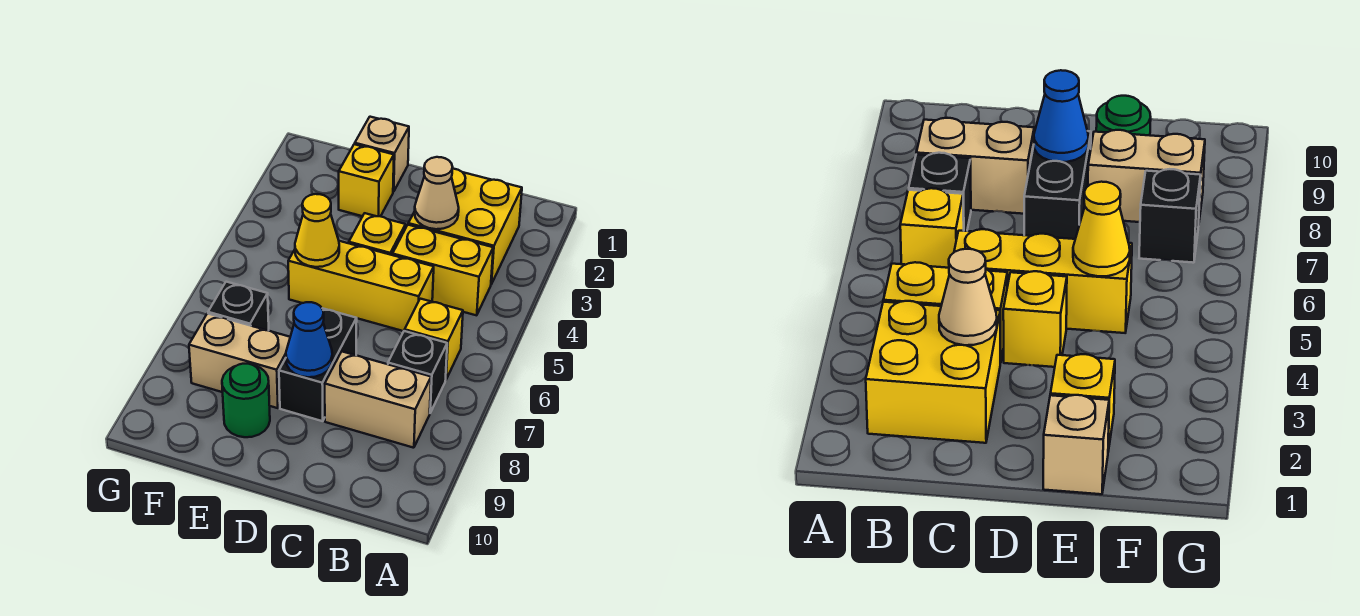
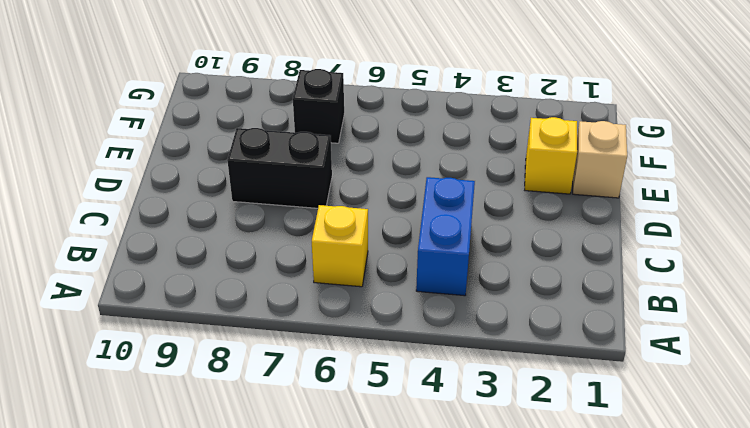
blue brick B4:C4 level 1 -> yellow brick B4:C4 level 1
none -> yellow brick B2:C3 level 1
none -> black brick B7 level 1
none -> tan brick B8:C8 level 1

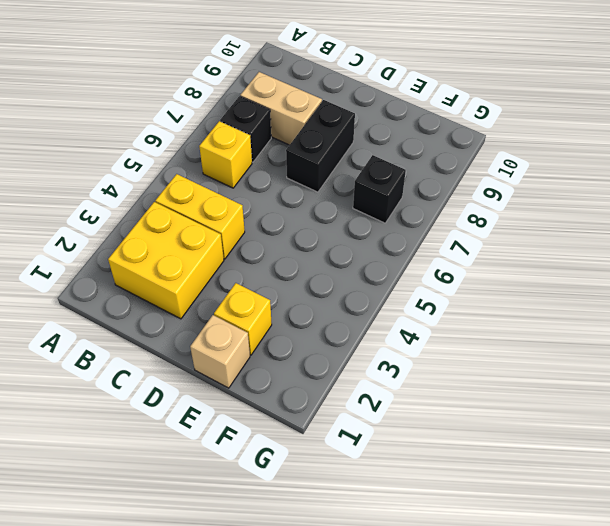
none -> yellow brick C5:E5 level 1
none -> yellow brick D4 level 1
none -> tan brick E8:F8 level 1

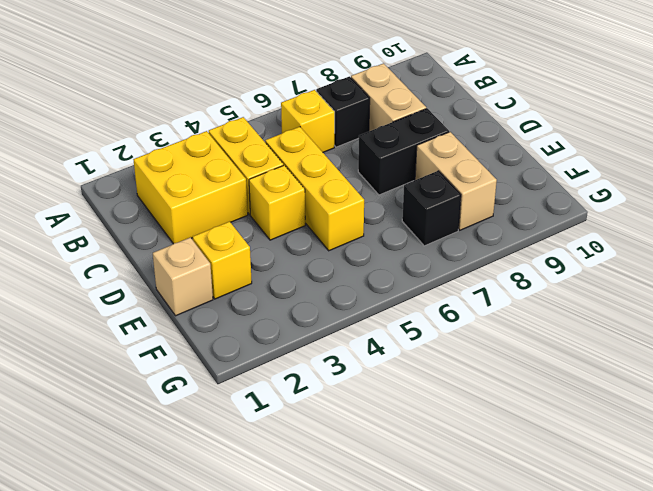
none -> green round brick E9 level 1
none -> tan cone C3 level 2
none -> blue cone D8 level 2

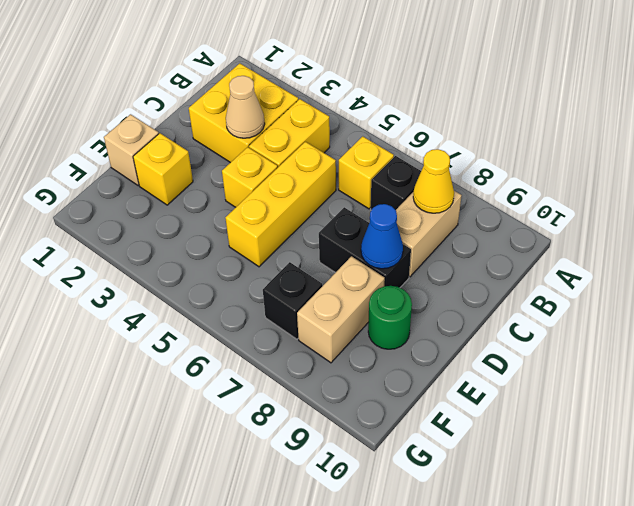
yellow cone B8 level 2 -> yellow cone E5 level 2

